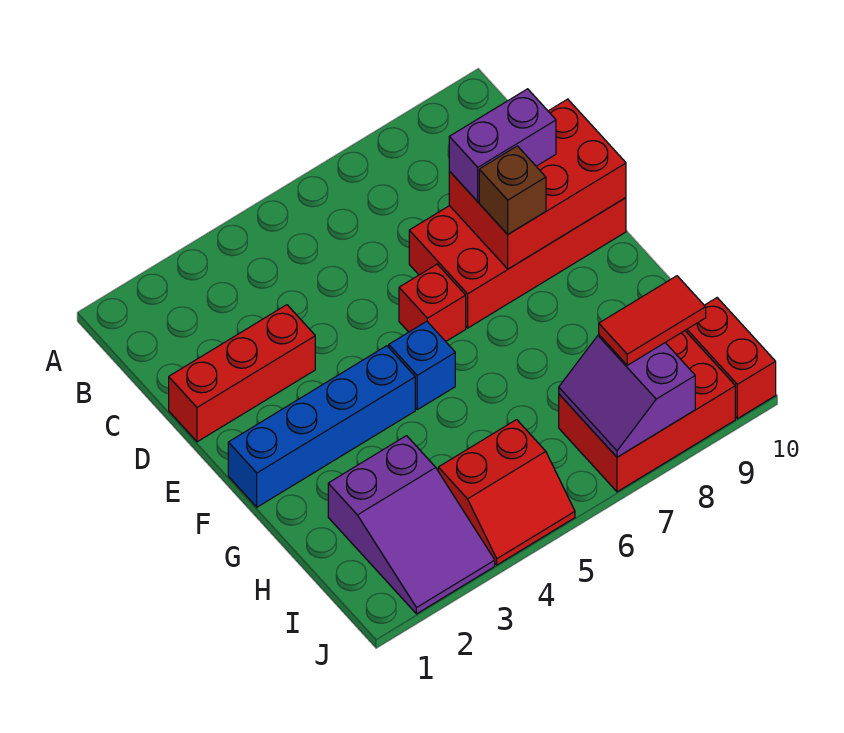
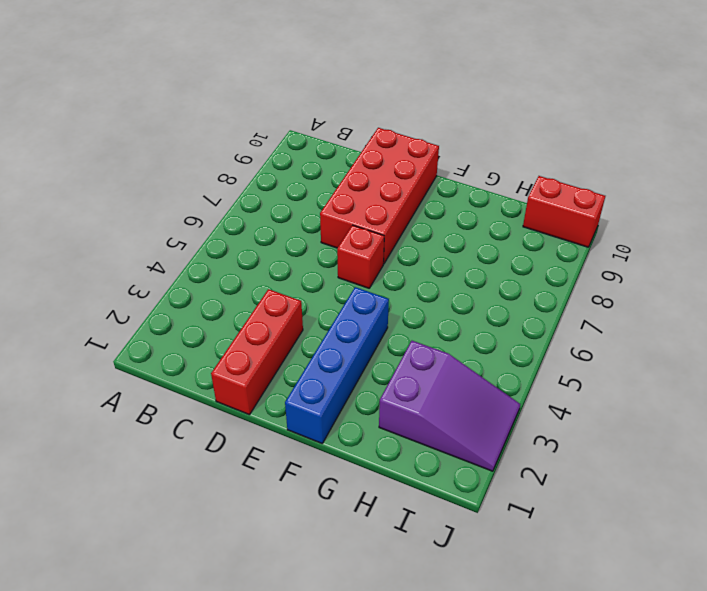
none -> blue brick F5 level 1
none -> red slope I4:J5 level 1 top I
none -> red brick I7:J9 level 1

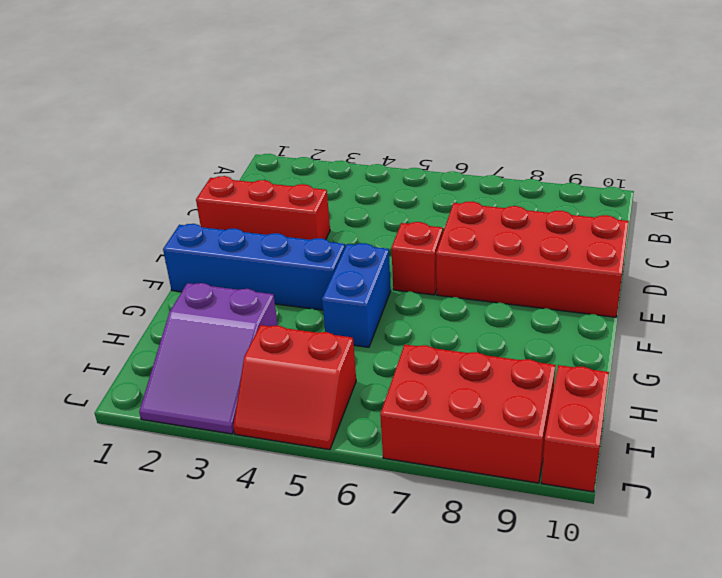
blue brick F5:G5 level 1 -> blue brick F5 level 1
none -> red brick D8:E10 level 2
none -> purple slope I7:J8 level 2 top 8
none -> purple brick D8:D9 level 3

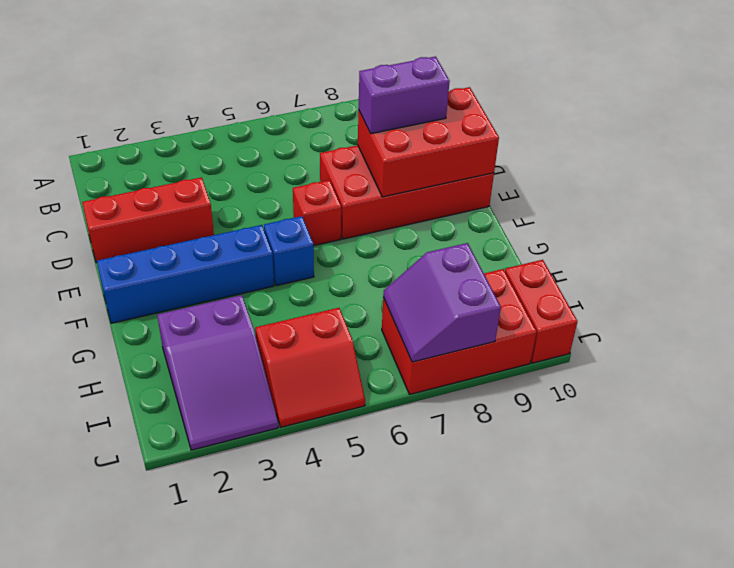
none -> brown brick E8 level 3
none -> red tile I8:I9 level 3

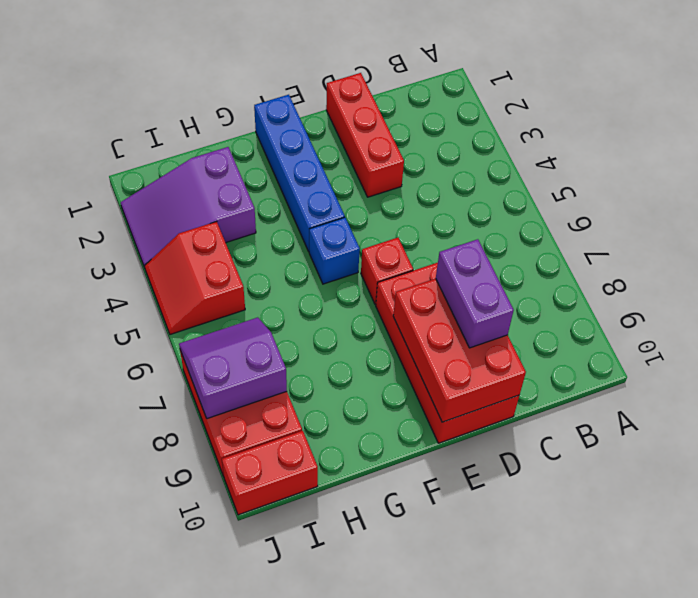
none -> brown brick E8 level 3
none -> red tile I8:I9 level 3

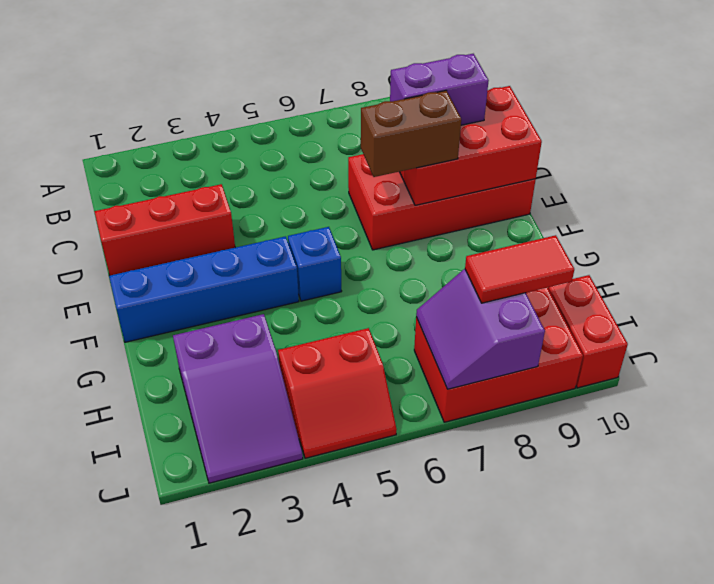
brown brick E7:E8 level 3 -> brown brick E8 level 3
none -> red brick E6 level 1

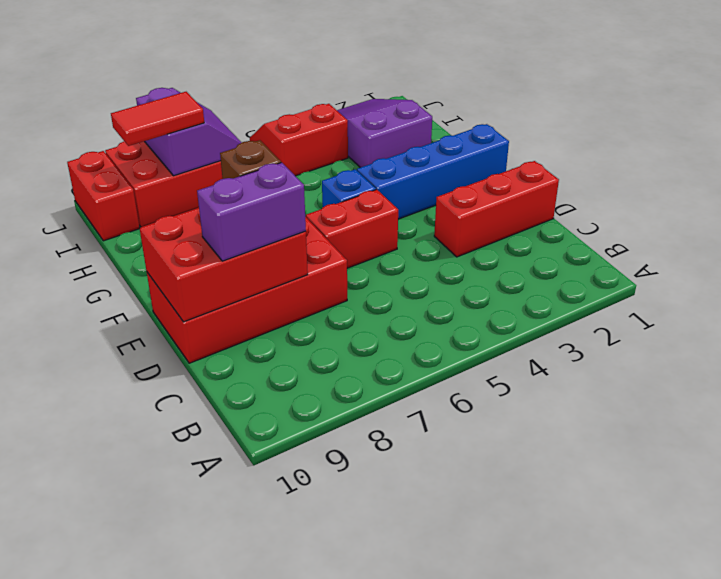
red brick E5:E6 level 1 -> red brick E6 level 1

